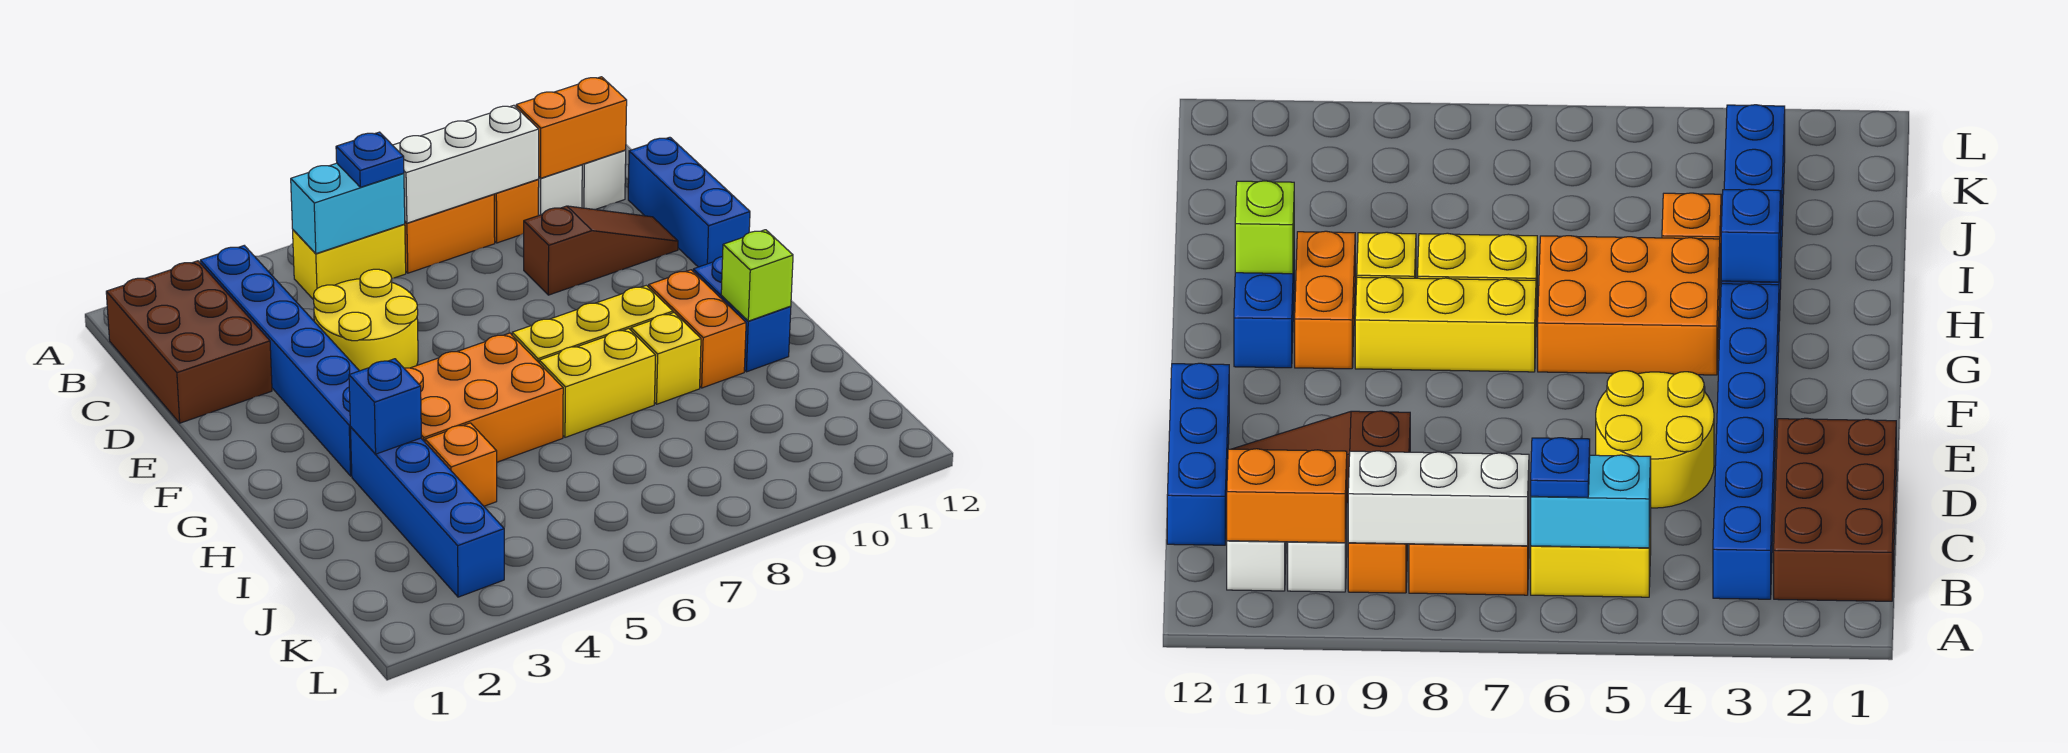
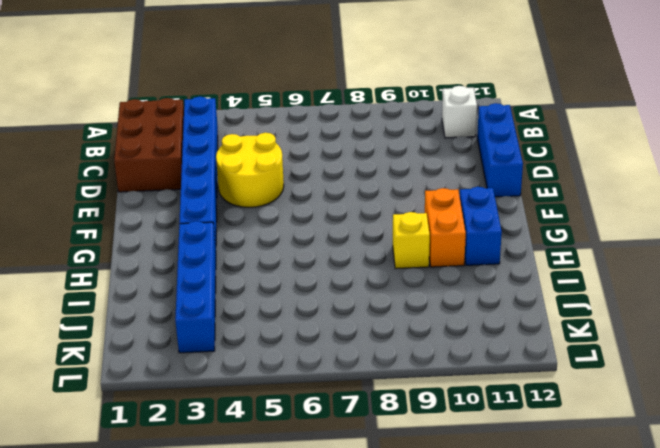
none -> yellow brick B5:B6 level 1
none -> orange brick B7:B8 level 1
none -> orange brick B9 level 1

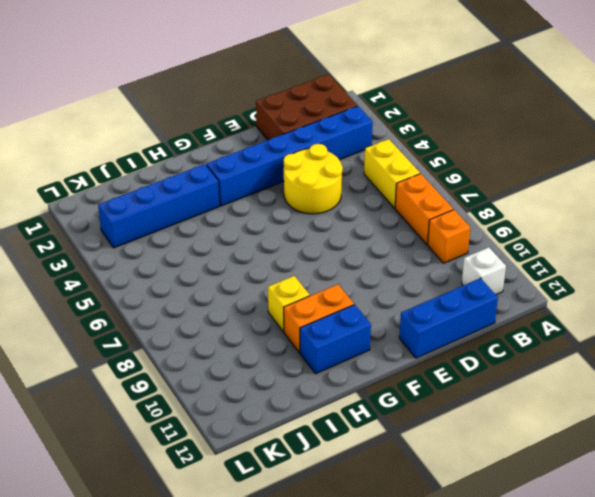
none -> white brick B10 level 1
none -> brown slope D9:D11 level 1 top 9
none -> orange brick G4:H6 level 1

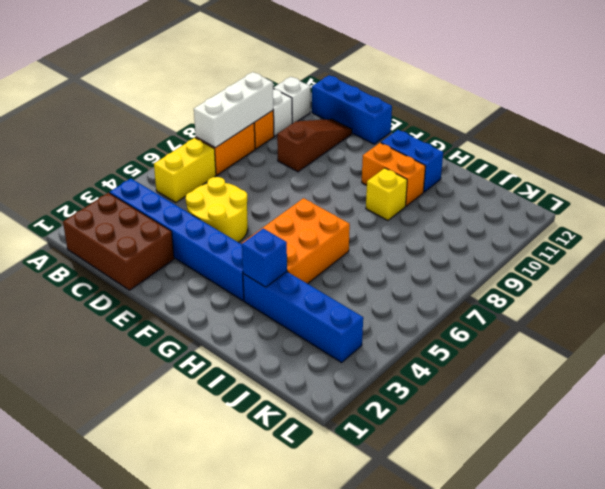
none -> yellow brick G7:G9 level 1
none -> yellow brick H7:H8 level 1
none -> orange brick I4 level 1

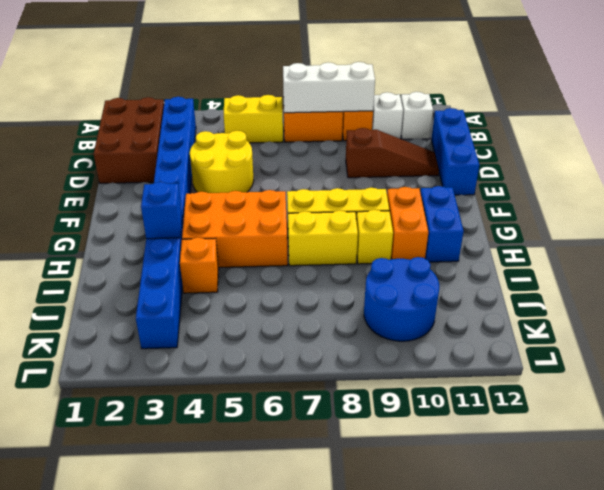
blue round brick J9:K10 level 1 -> none
none -> cyan brick B5:B6 level 2
none -> orange brick B10:B11 level 2
none -> lime brick H11 level 2

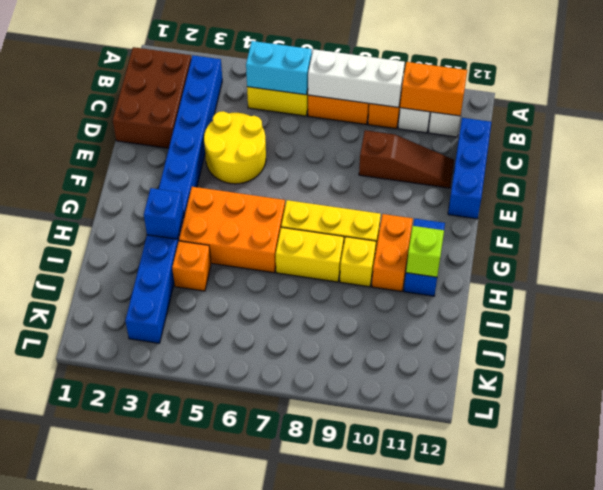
none -> blue plate B6 level 3

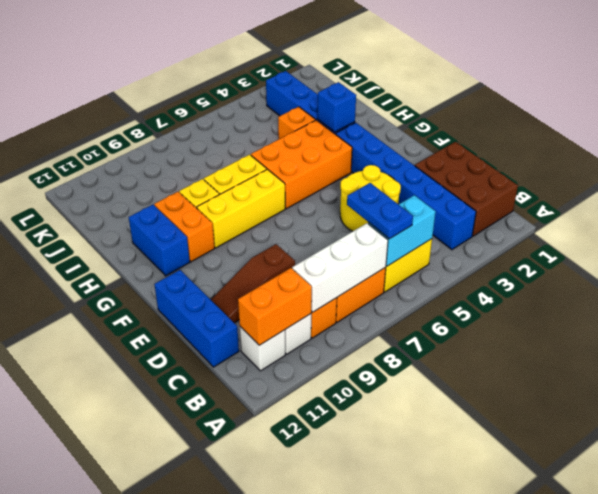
blue plate B6:C6 level 3 -> blue plate B6 level 3
none -> lime brick H11 level 2

